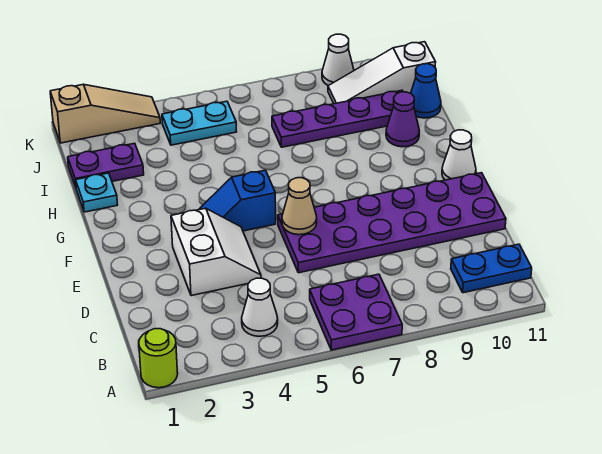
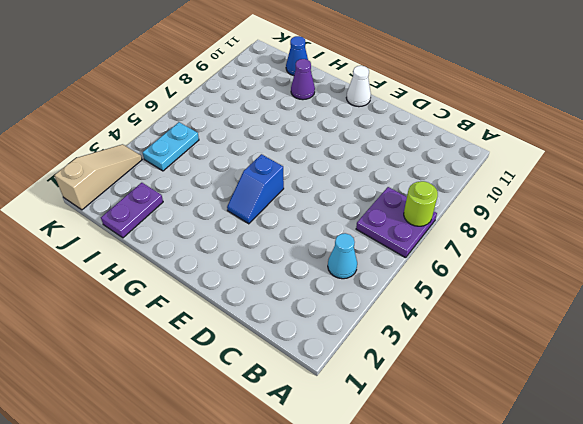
lime round brick A7 level 2 -> lime round brick A1 level 1
cyan cone B4 level 1 -> white cone B4 level 1
none -> blue plate B10:B11 level 1
none -> white slope D3:E4 level 1 top 3
none -> purple plate D6:E11 level 1

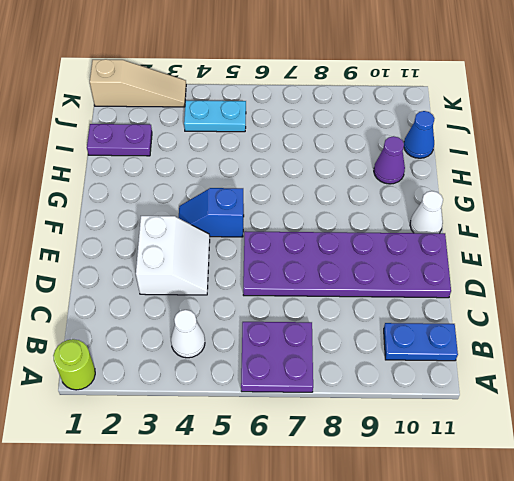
none -> cyan plate H1 level 1
none -> purple plate I7:I10 level 1
none -> white slope J9:J11 level 1 top 11

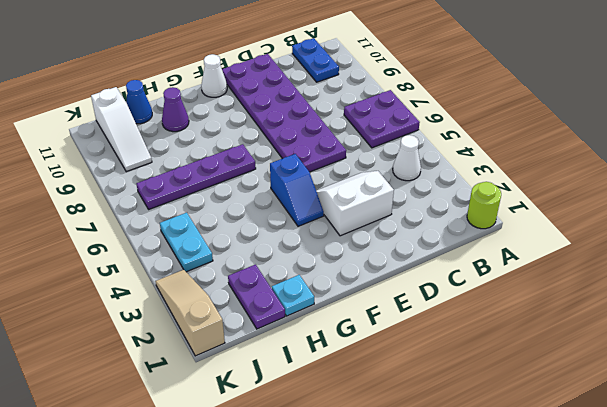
purple plate G7:J7 level 1 -> purple plate I7:I10 level 1
none -> white cone K9 level 1
none -> tan cone E6 level 2

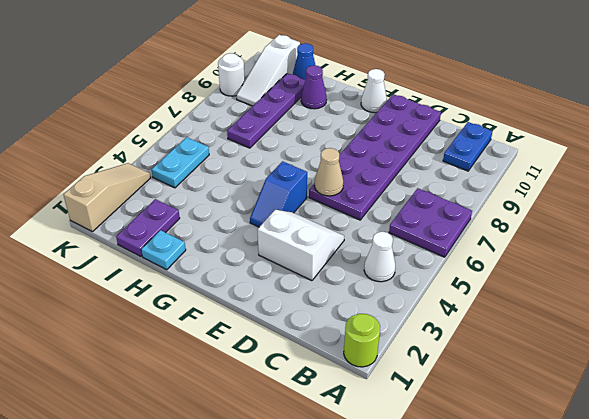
white round brick K9 level 1 -> white cone K9 level 1

